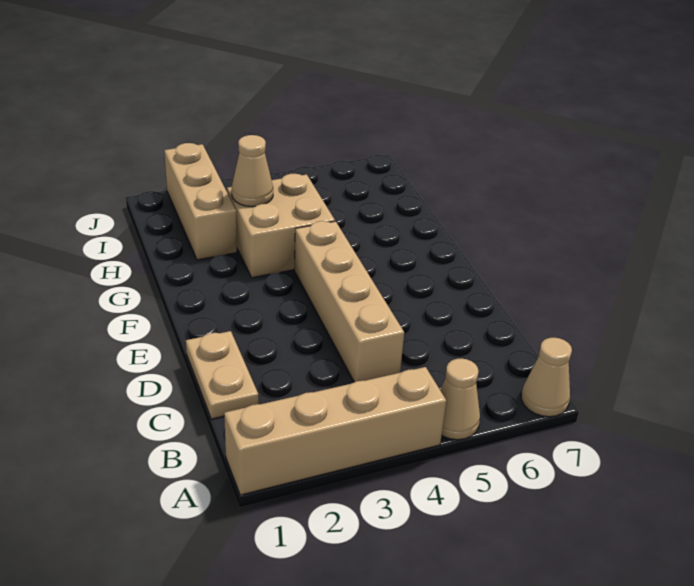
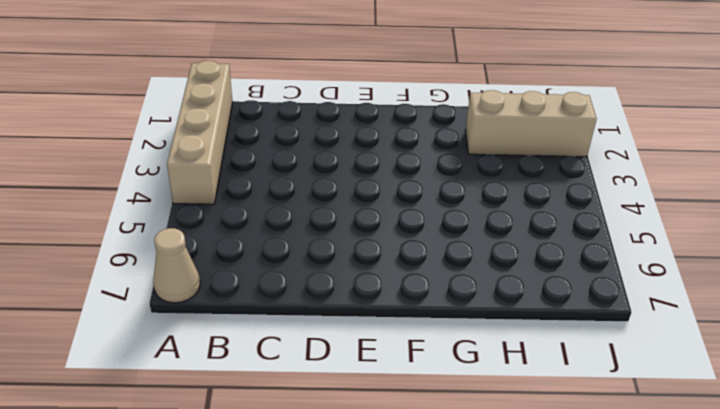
none -> tan cone A5 level 1
none -> tan plate C1:D1 level 1

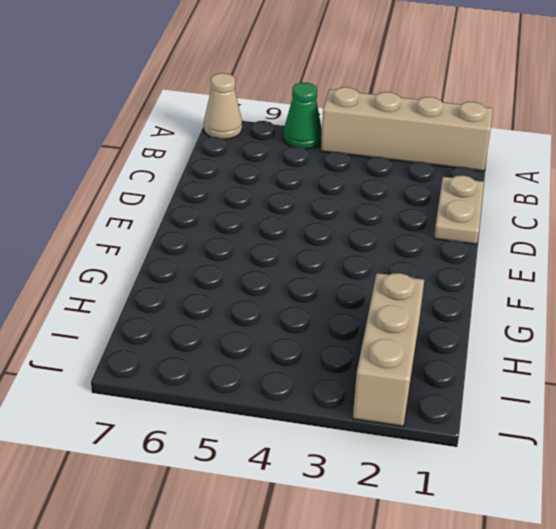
green cone A5 level 1 -> tan cone A5 level 1
none -> tan brick C4:F4 level 1
none -> tan brick G3:H4 level 1

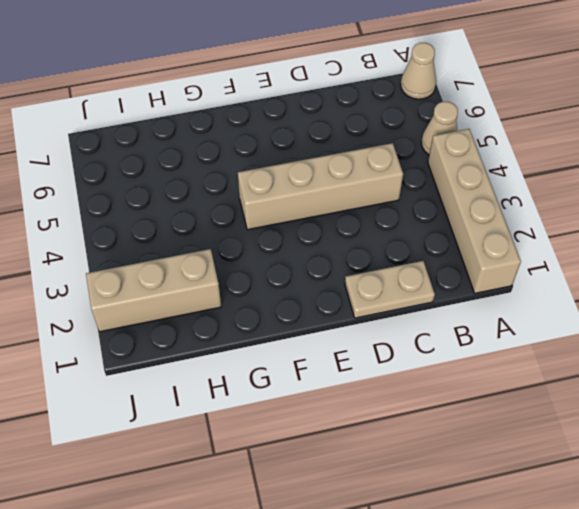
none -> tan brick G3:H4 level 1
none -> tan cone H3 level 2

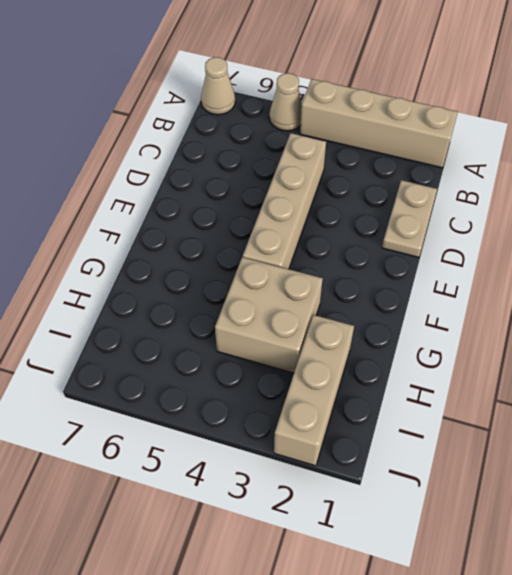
none -> tan cone H3 level 2

